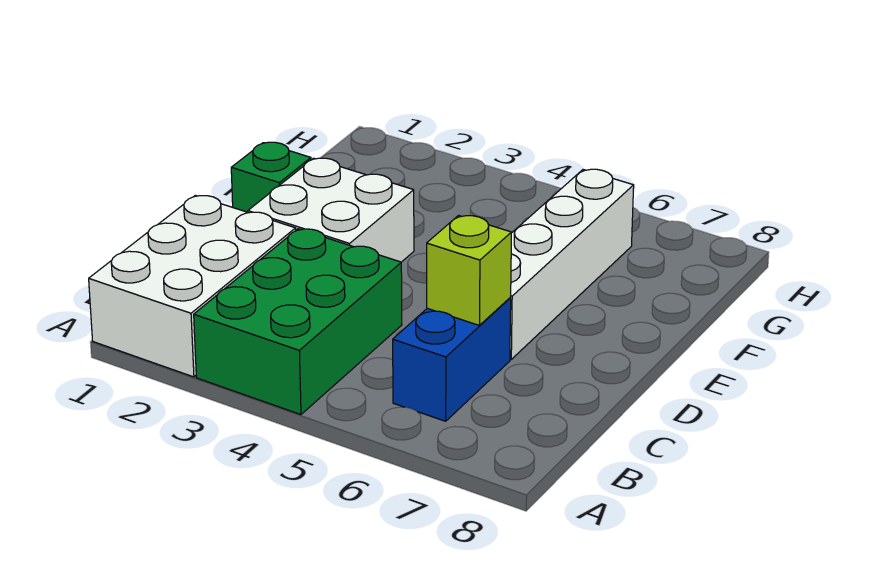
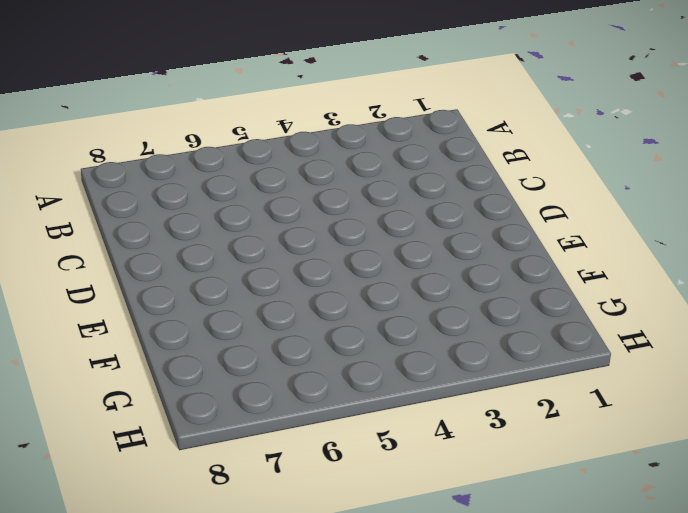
none -> white brick A1:C2 level 1
none -> green brick A3:C4 level 1

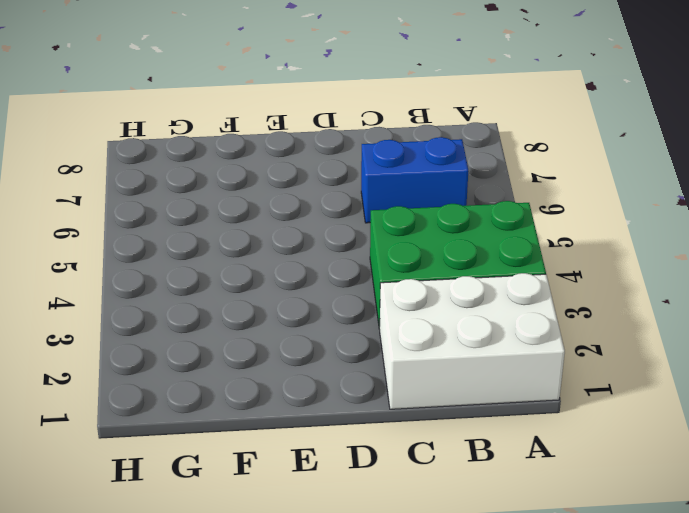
none -> white brick D2:E3 level 1
none -> white brick D6:G6 level 1

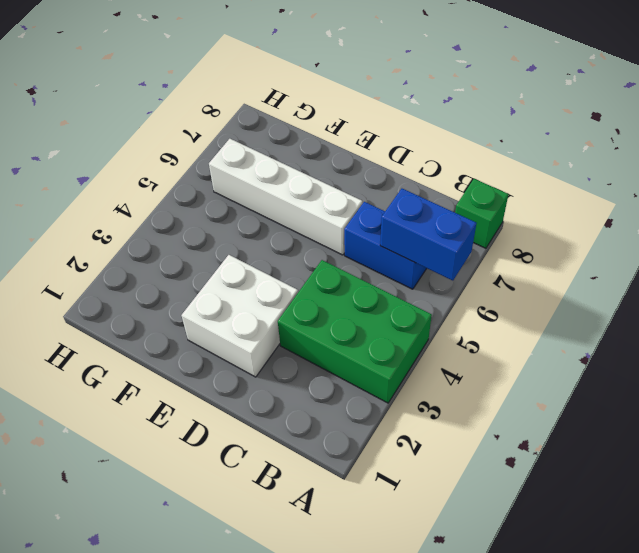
blue brick A6:B6 level 2 -> none
green brick A8 level 1 -> green brick E1 level 1
none -> white brick A1:C2 level 1
none -> lime brick C6 level 2

